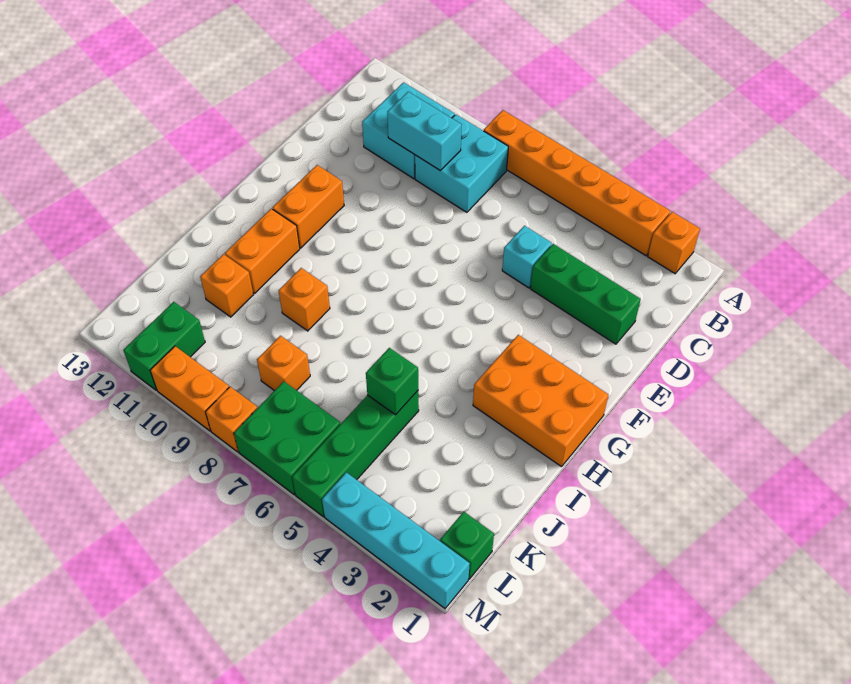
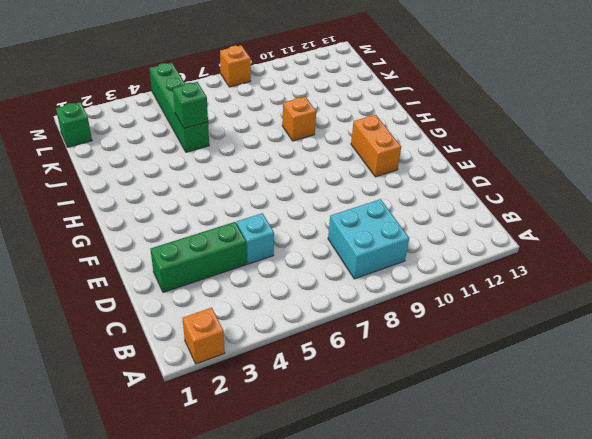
none -> orange brick A3:A8 level 1
none -> cyan brick B10:C11 level 1
none -> orange brick G1:H3 level 1

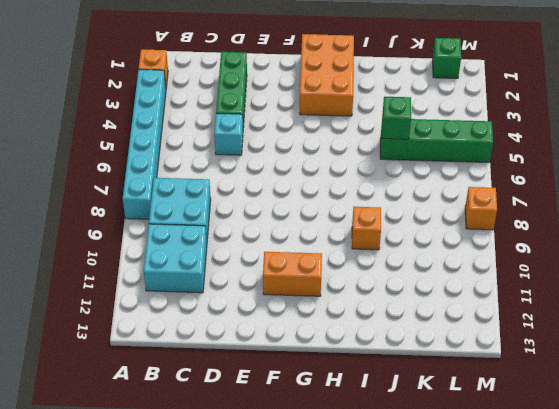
cyan brick A3:A8 level 1 -> orange brick A3:A8 level 1
none -> orange brick H11:I11 level 1
none -> orange brick J11 level 1
none -> orange brick K8 level 1

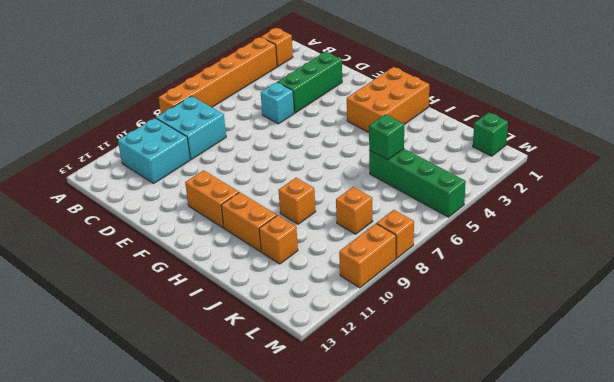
none -> green brick L6:M7 level 1
none -> green brick L11:M11 level 1
none -> cyan brick M1:M4 level 1

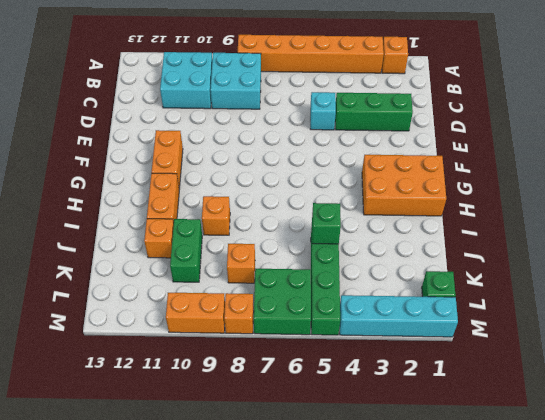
green brick J10:K10 level 1 -> green brick L11:M11 level 1
none -> cyan brick C9:C10 level 2

